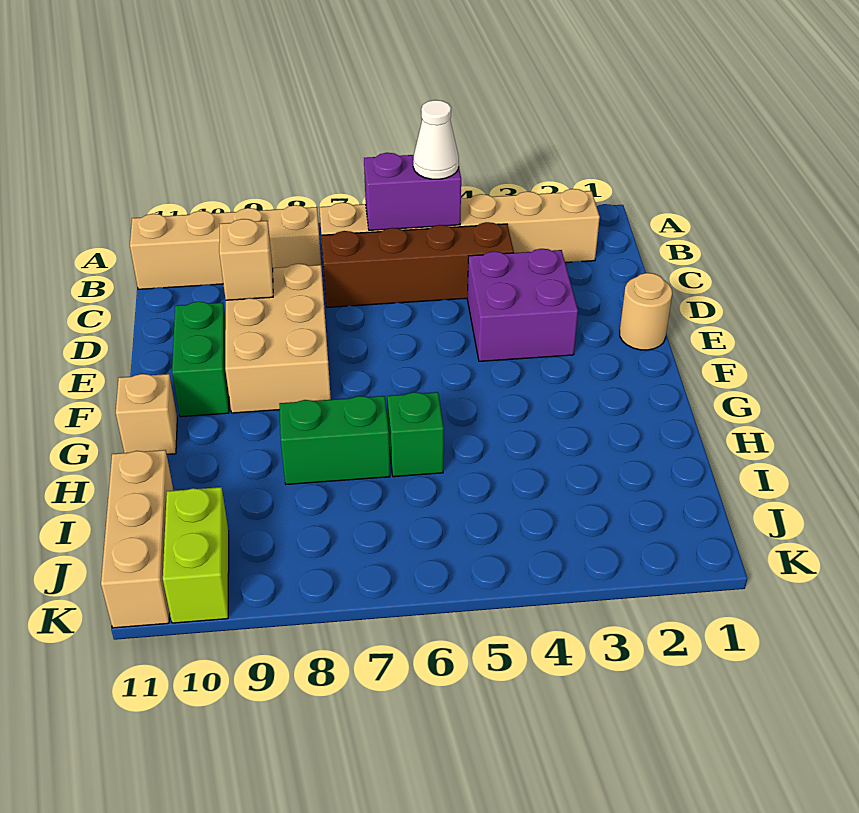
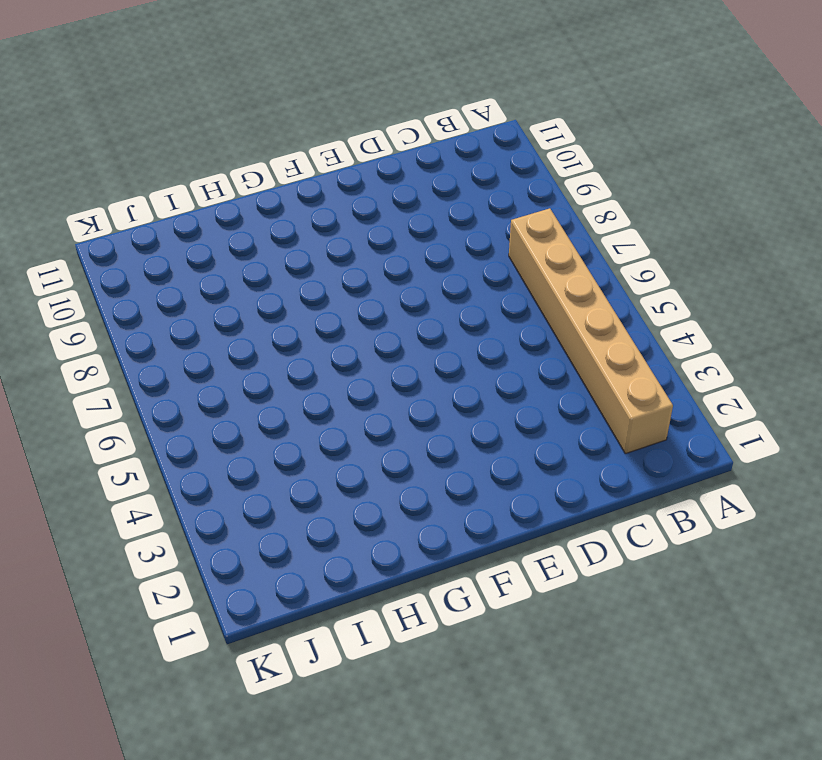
none -> tan brick B8:B11 level 1
none -> brown brick C4:C7 level 1
none -> purple brick D3:E4 level 1

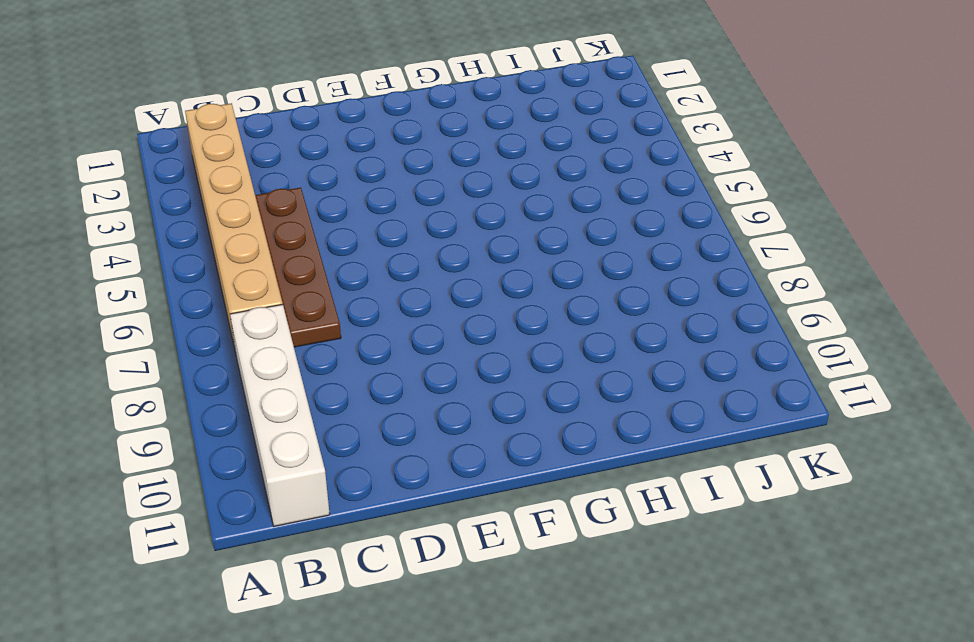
white brick B8:B11 level 1 -> tan brick B8:B11 level 1
brown plate C4:C7 level 1 -> brown brick C4:C7 level 1
none -> purple brick D3:E4 level 1
none -> tan brick D8:F9 level 1
none -> tan round brick E1 level 1

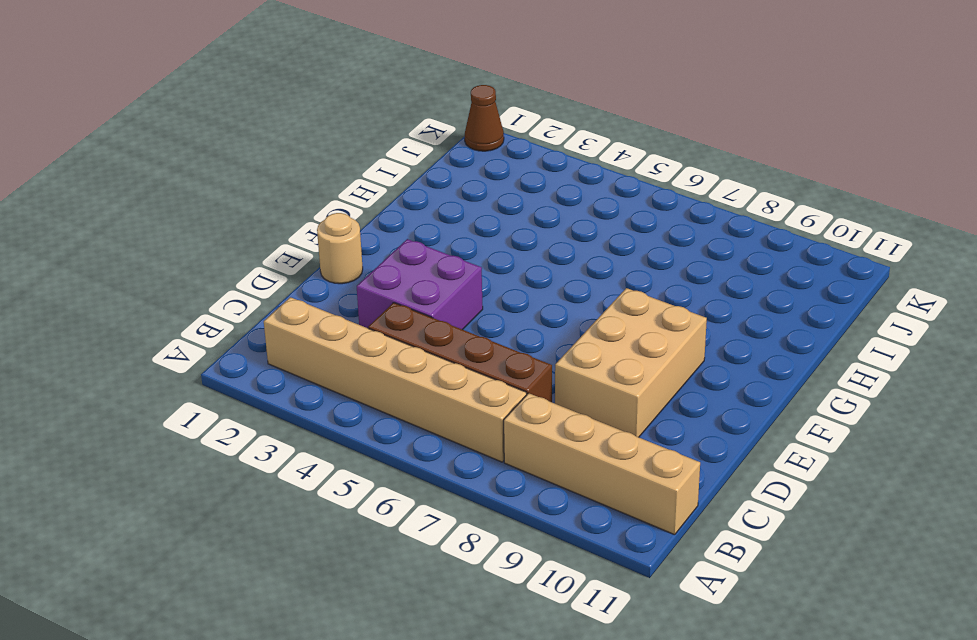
brown cone K1 level 1 -> none
none -> green brick E10:F10 level 1
none -> tan brick G11 level 1
none -> green brick H6 level 1

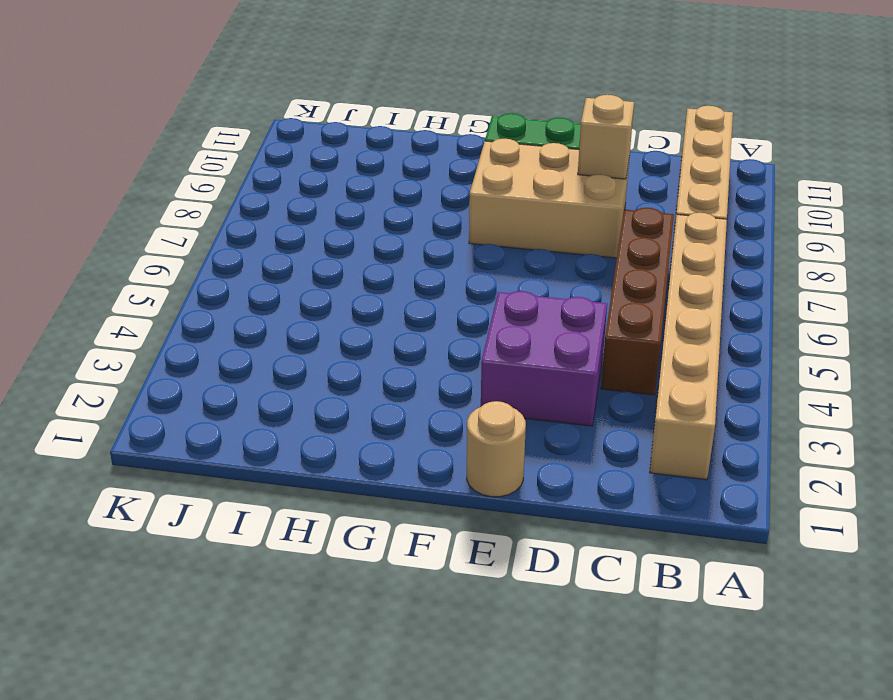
none -> tan brick G11 level 1
none -> green brick H6 level 1
none -> green brick H7:H8 level 1

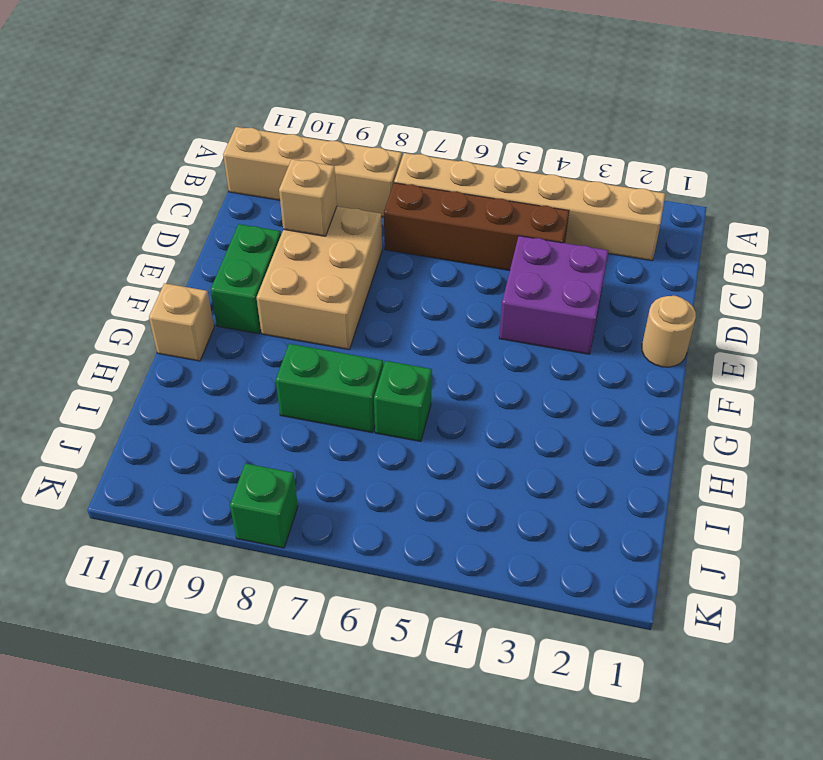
green brick K8 level 1 -> none
none -> tan brick I11:K11 level 1
none -> lime brick J10:K10 level 1
none -> purple brick B5:B6 level 2

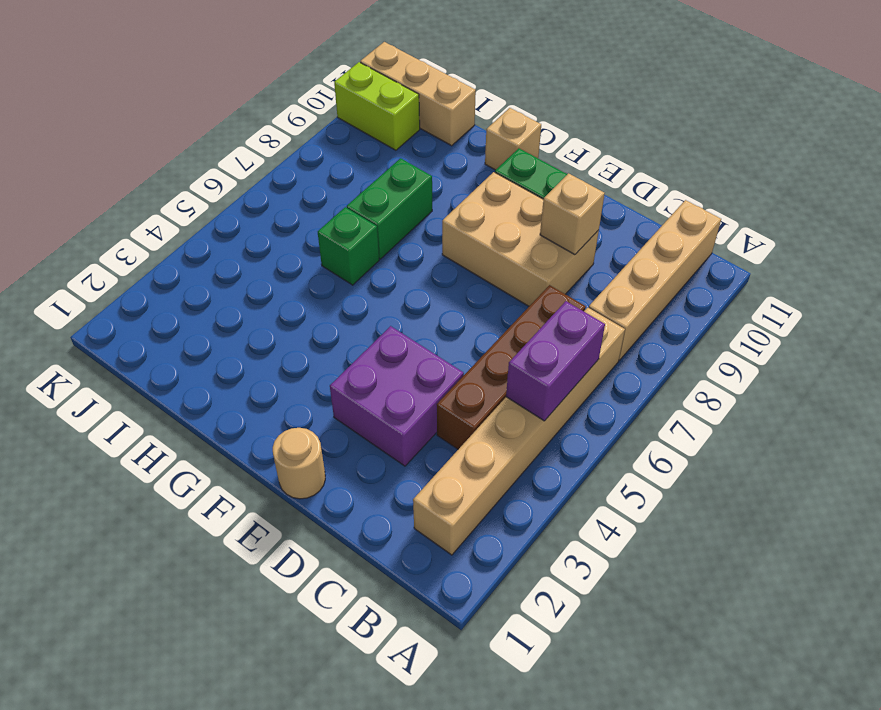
none -> white cone B5 level 3

